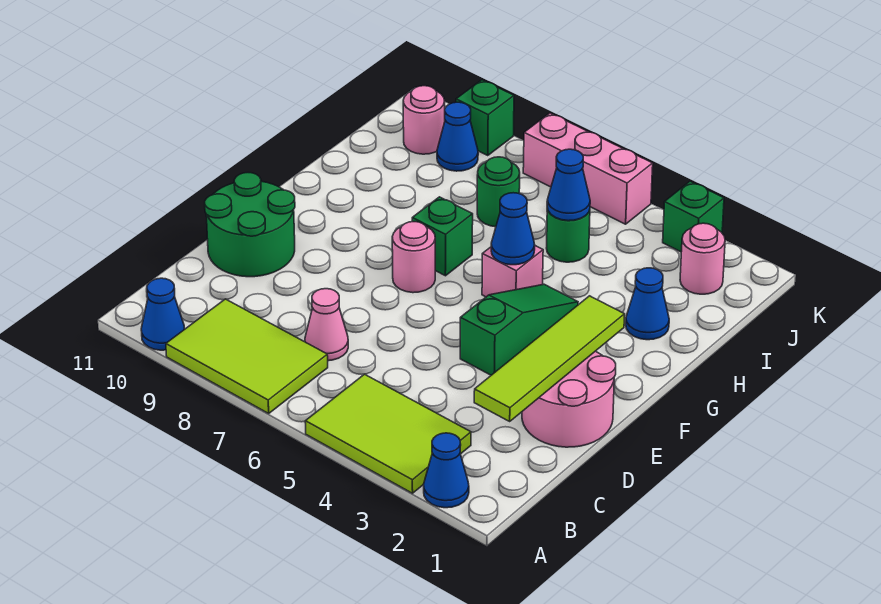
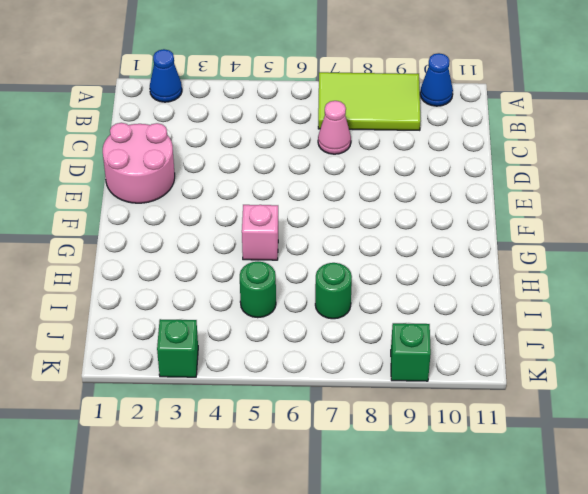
none -> lime tile A3:B5 level 1
none -> green round brick D10:E11 level 1
none -> green slope E4:G4 level 1 top E

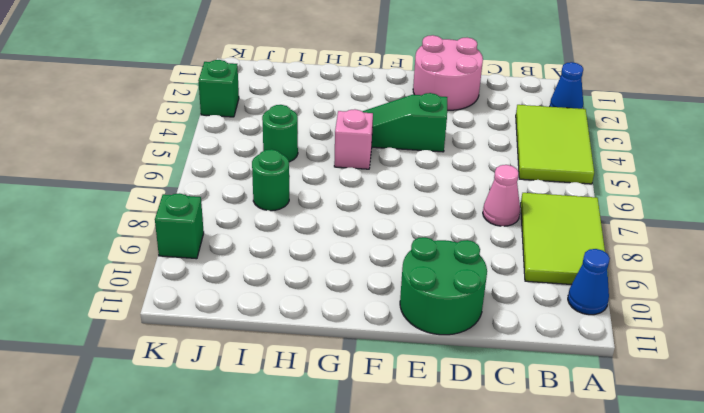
none -> pink round brick F7 level 1
none -> green brick G7 level 1
none -> blue cone H2 level 1

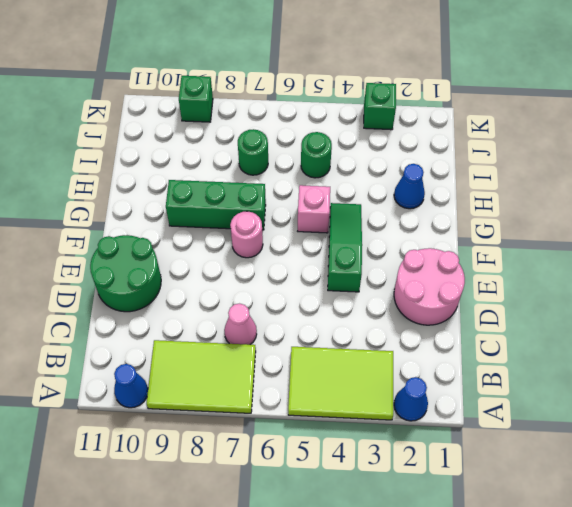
green brick G7:G9 level 1 -> green brick G7 level 1
none -> pink round brick J2 level 1
none -> blue cone J9 level 1
none -> pink round brick J10 level 1

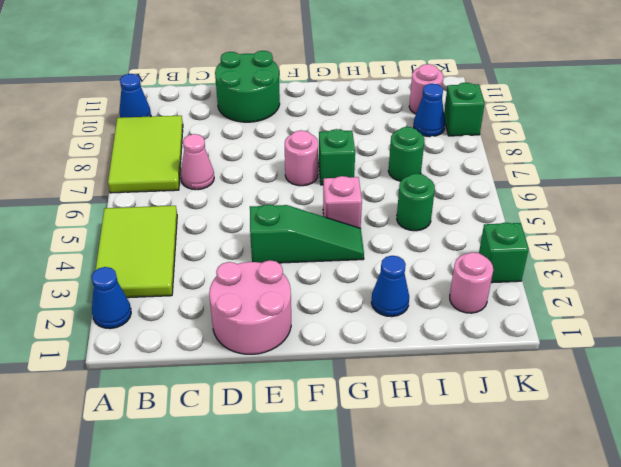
none -> pink brick K5:K7 level 1
none -> lime tile C2:F2 level 2
none -> blue cone G5 level 2

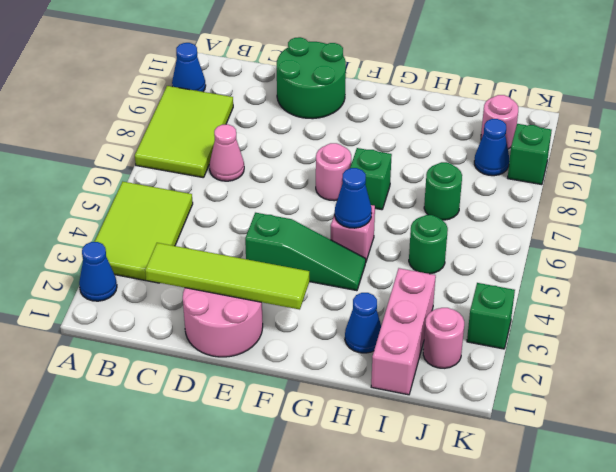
pink brick I1:I3 level 1 -> pink brick K5:K7 level 1
none -> blue cone I5 level 2

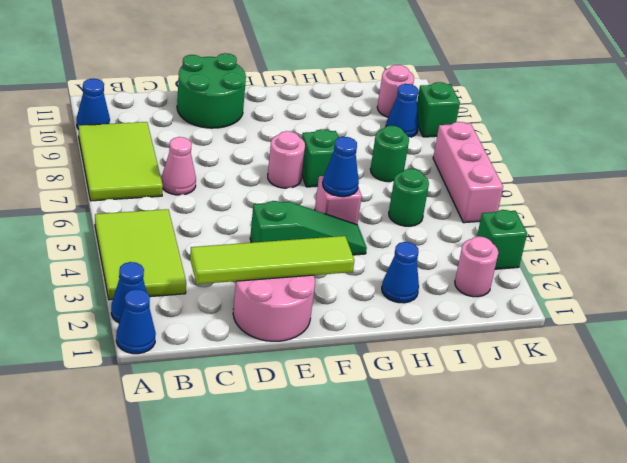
blue cone A1 level 1 -> blue cone I5 level 2

